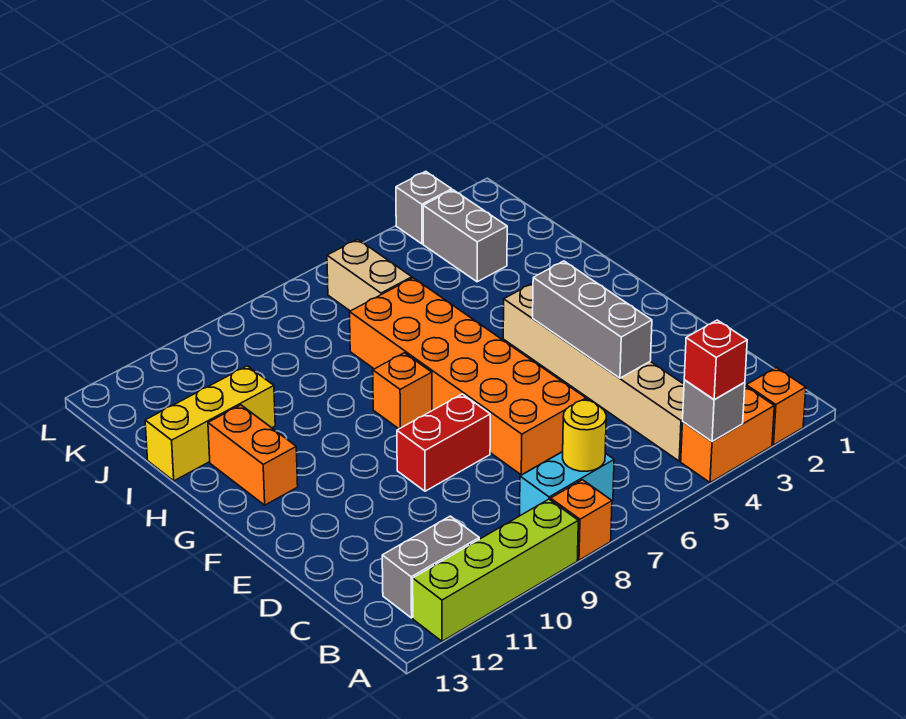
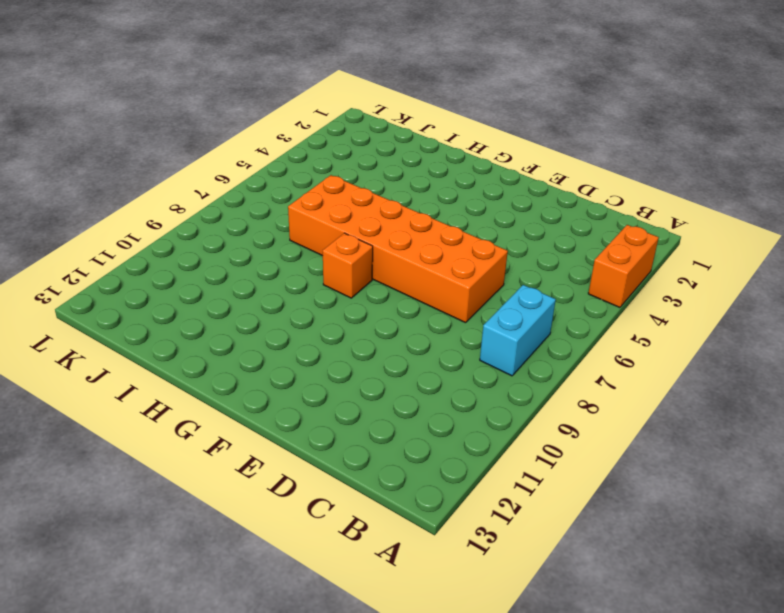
none -> orange brick A2 level 1
none -> orange brick A8 level 1
none -> lime brick A9:A12 level 1

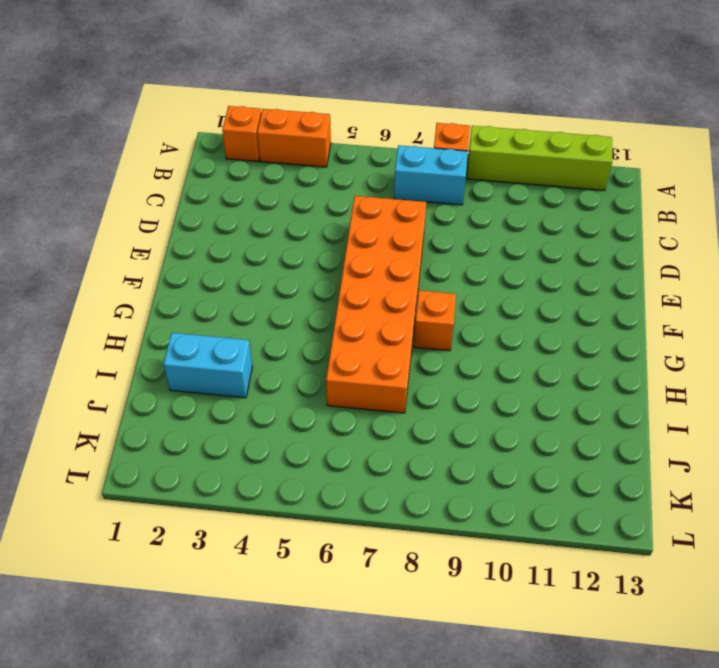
cyan brick I2:I3 level 1 -> none
none -> tan brick B4:G4 level 1
none -> grey brick B11:B12 level 1
none -> red brick E8:E9 level 1

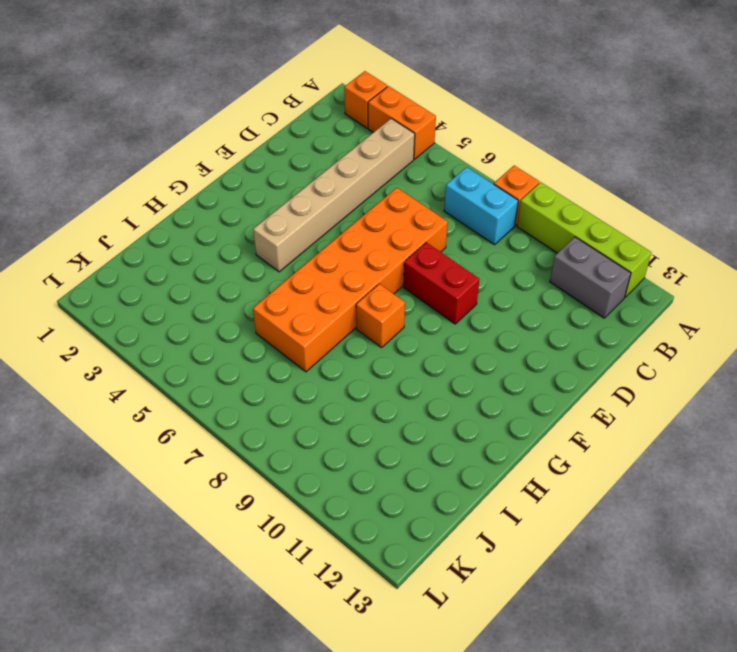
none -> orange brick G12:H12 level 1
none -> yellow brick I11:I13 level 1
none -> grey brick J3:K3 level 1

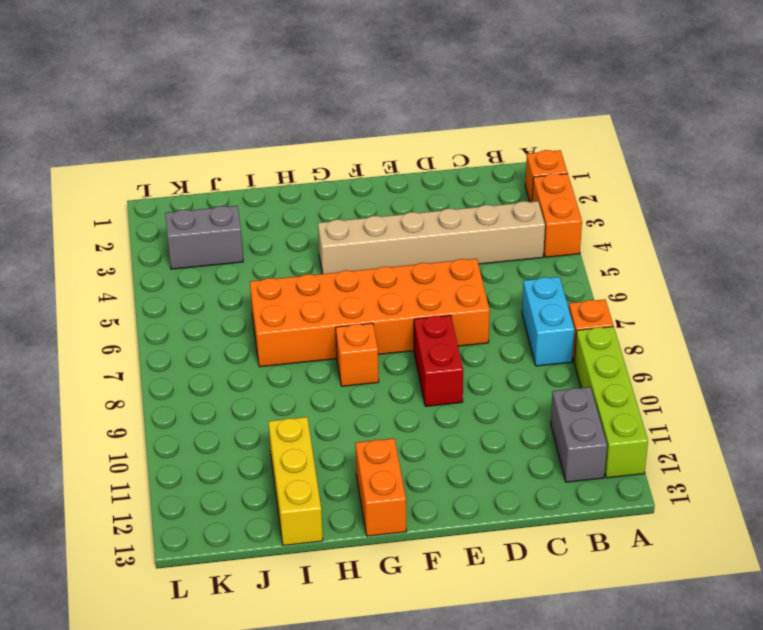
orange brick G12:G13 level 1 -> orange brick G12:H12 level 1
none -> tan brick J6:K6 level 1
none -> grey brick L3 level 1
none -> grey brick A4 level 2

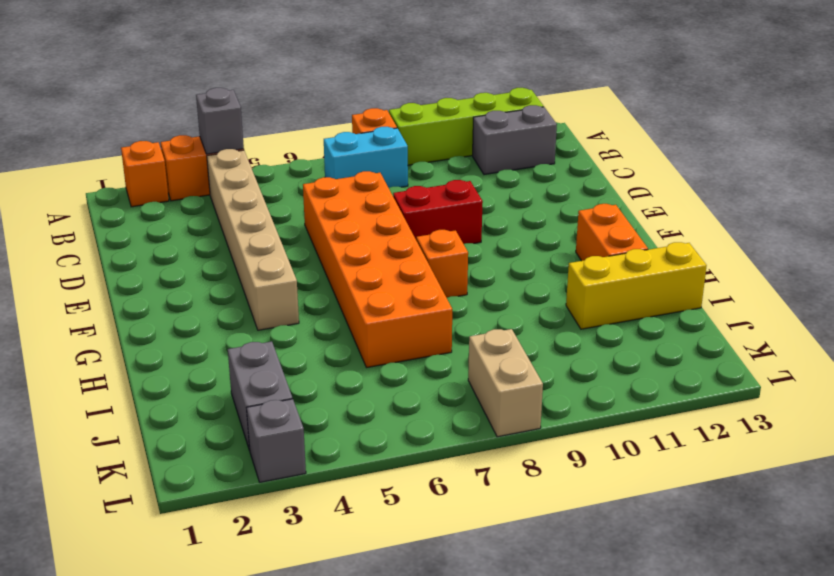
tan brick K8:L8 level 1 -> tan brick J6:K6 level 1
none -> yellow round brick B7 level 2
none -> grey brick D4:F4 level 2
none -> red brick A4 level 3

